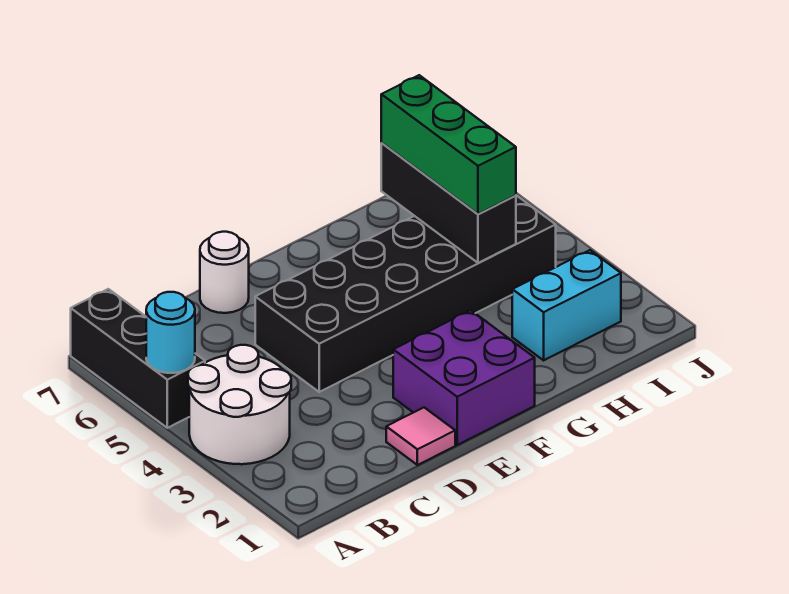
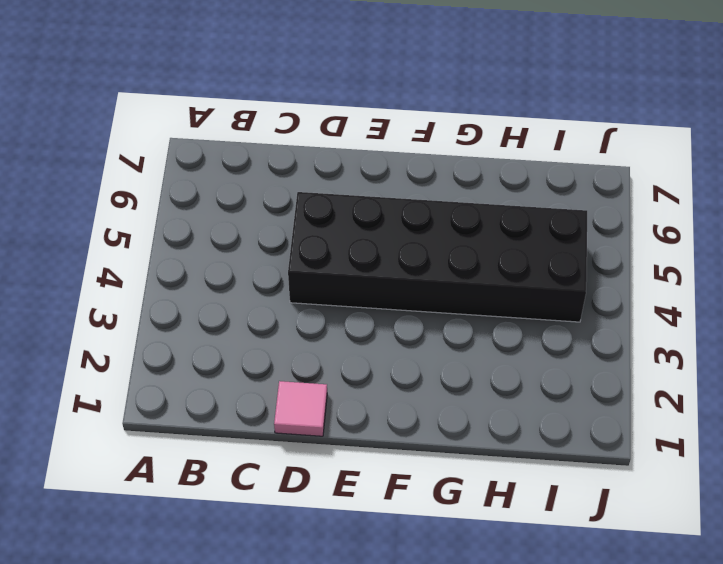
none -> white round brick A3:B4 level 1
none -> black brick A5:A7 level 1

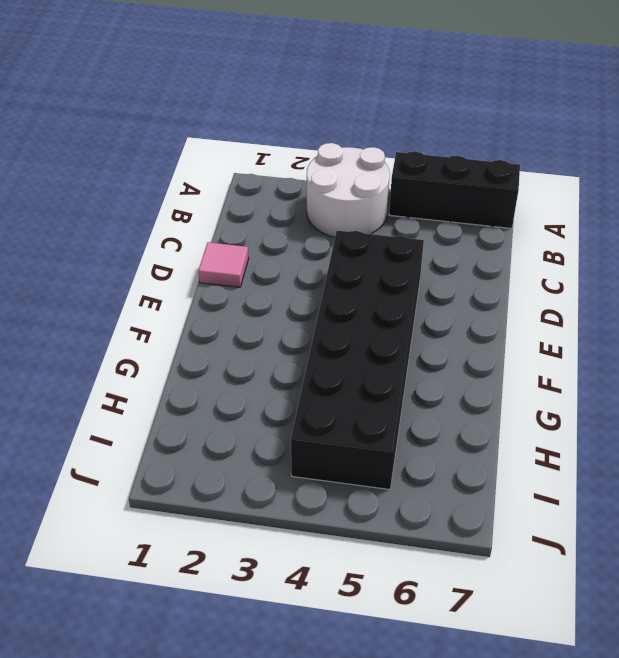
none -> white round brick D7 level 1
none -> purple brick E1:F2 level 1

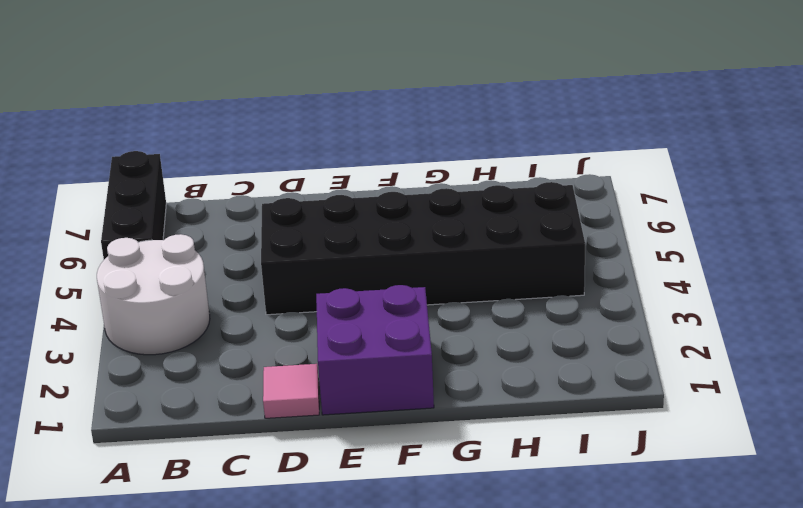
none -> white round brick D7 level 1
none -> cyan brick H2:I2 level 1

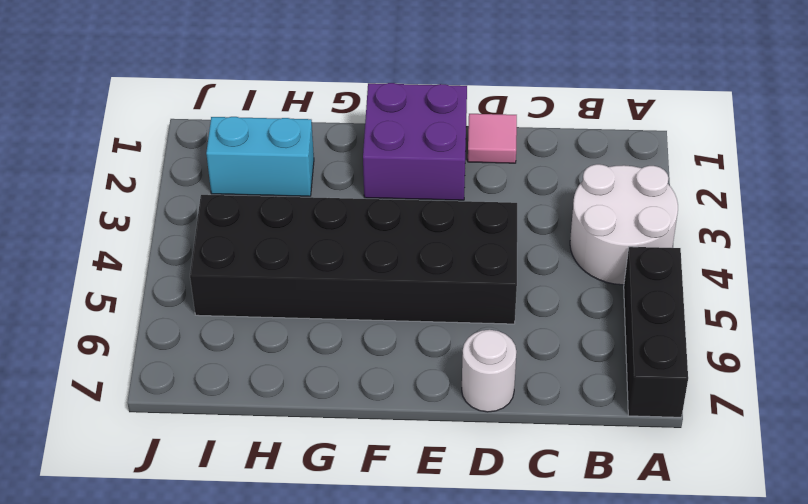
none -> cyan round brick A5 level 2
none -> black brick H4:H6 level 2

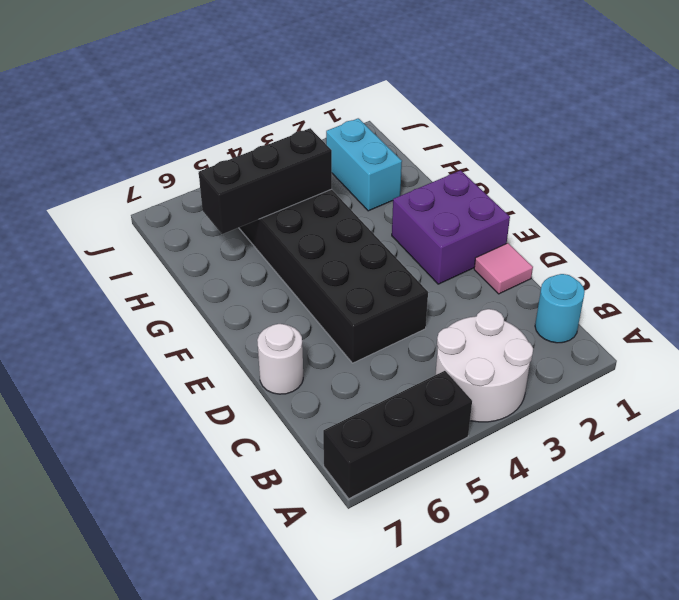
cyan round brick B1 level 1 -> cyan round brick A5 level 2
none -> green brick H4:H6 level 3

